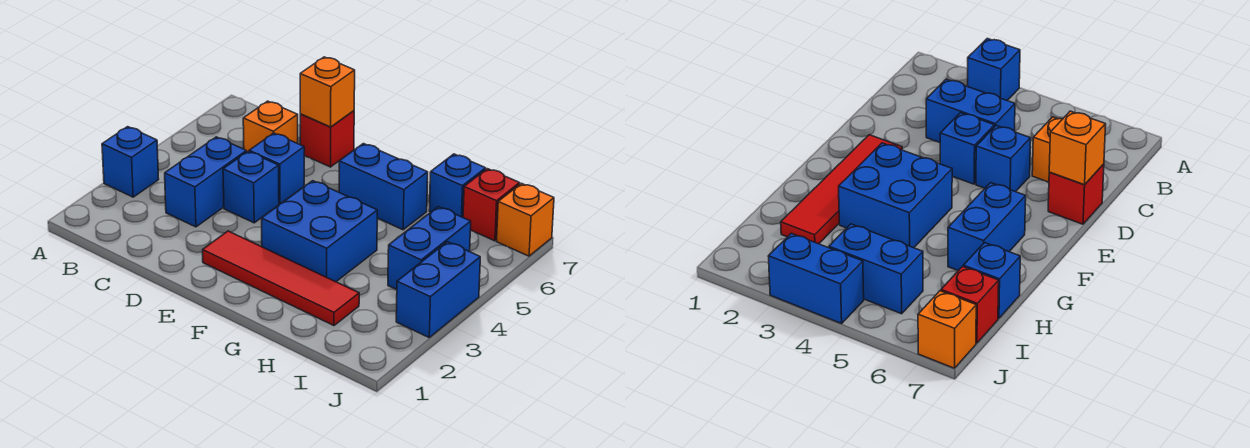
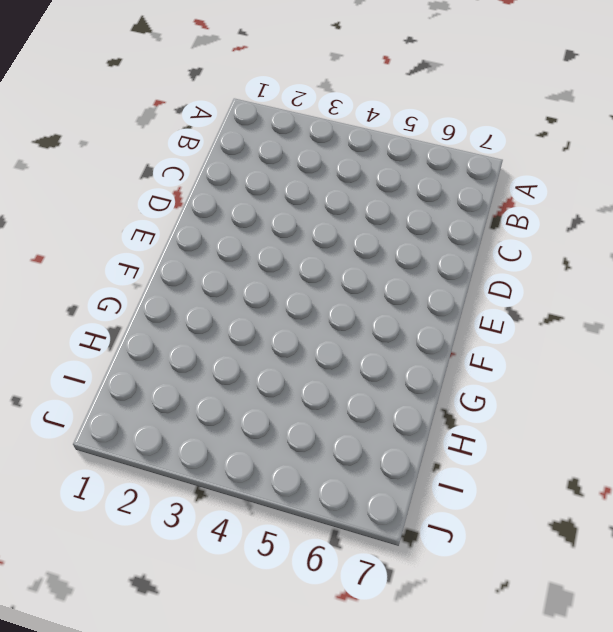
none -> blue brick A3 level 1
none -> blue brick C3:C4 level 1
none -> orange brick C6 level 1

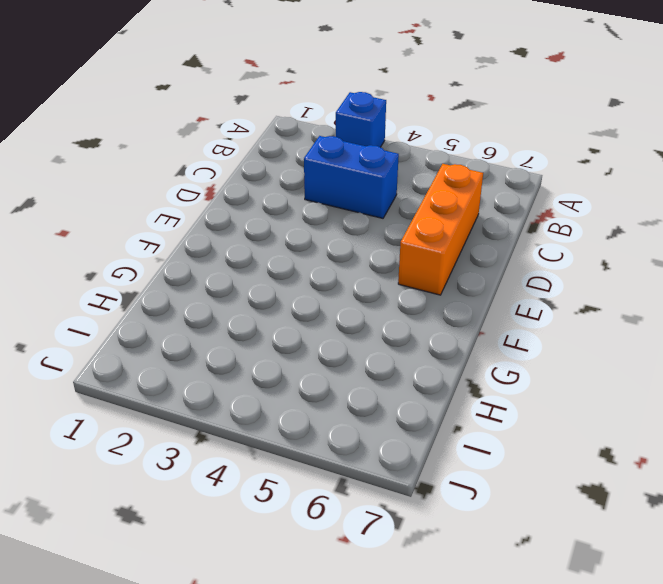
orange brick C6:E6 level 1 -> orange brick C6 level 1
none -> blue brick D4 level 1
none -> blue brick D5 level 1
none -> red brick D7 level 1

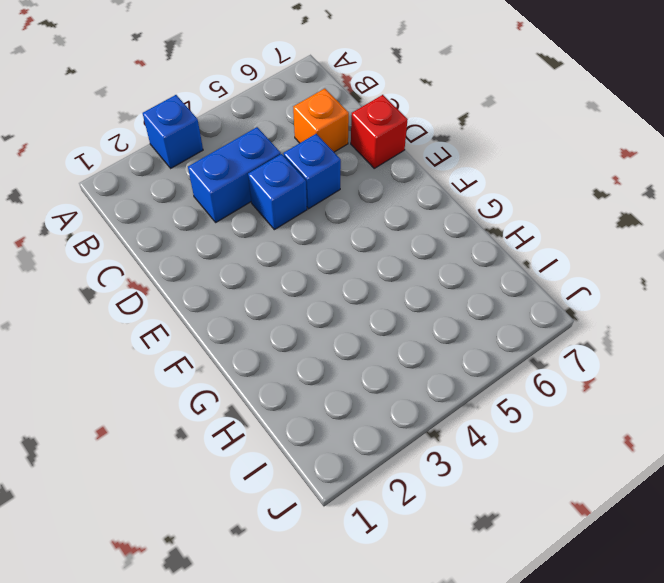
none -> red tile E2:H2 level 1
none -> blue brick F3:G4 level 1
none -> blue brick F6:G6 level 1

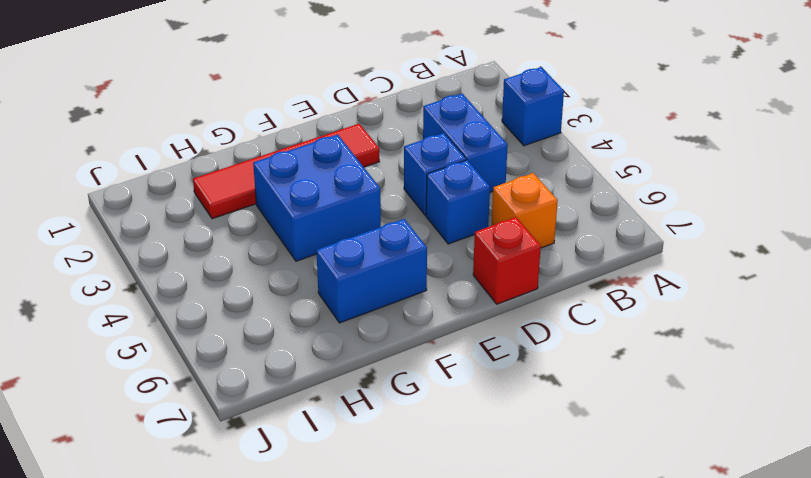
none -> blue brick H7 level 1
none -> blue brick I4:I5 level 1
none -> red brick I7 level 1

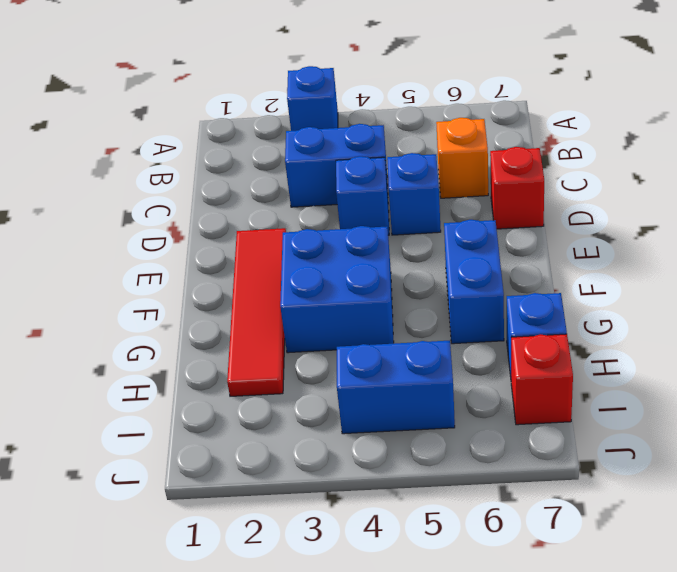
none -> blue brick J3:J4 level 1
none -> orange brick J7 level 1
none -> orange brick D7 level 2

